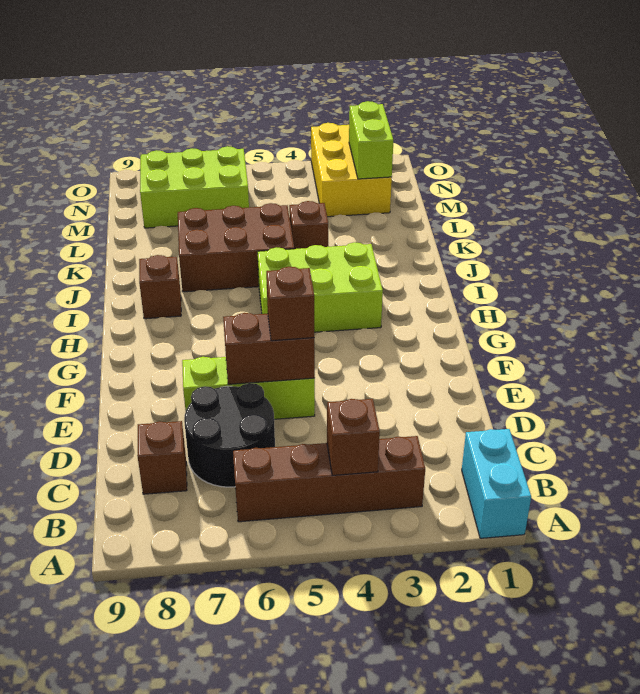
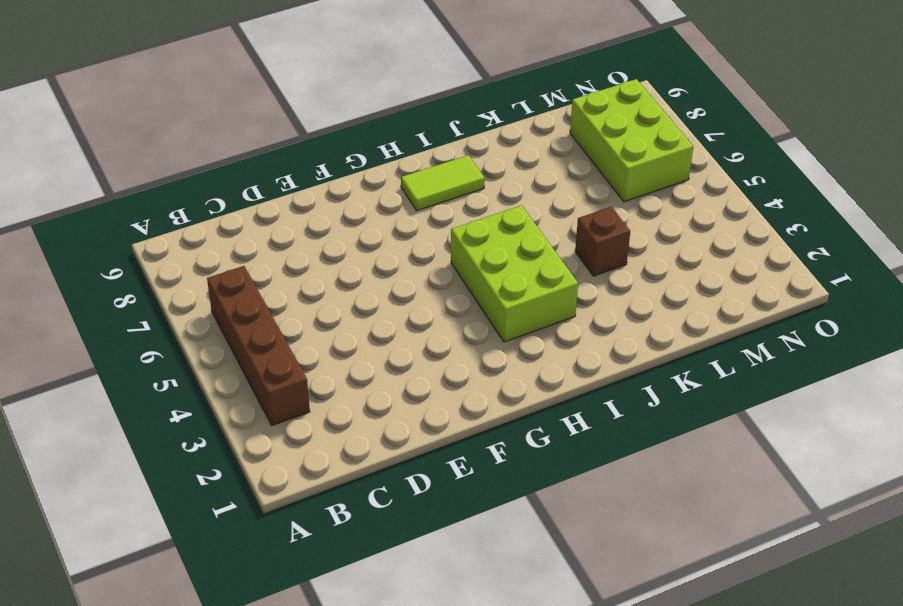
lime tile H8:I8 level 1 -> brown brick I8 level 1
none -> cyan brick A1:B1 level 1
none -> black round brick C6:D7 level 1
none -> brown brick C8 level 1

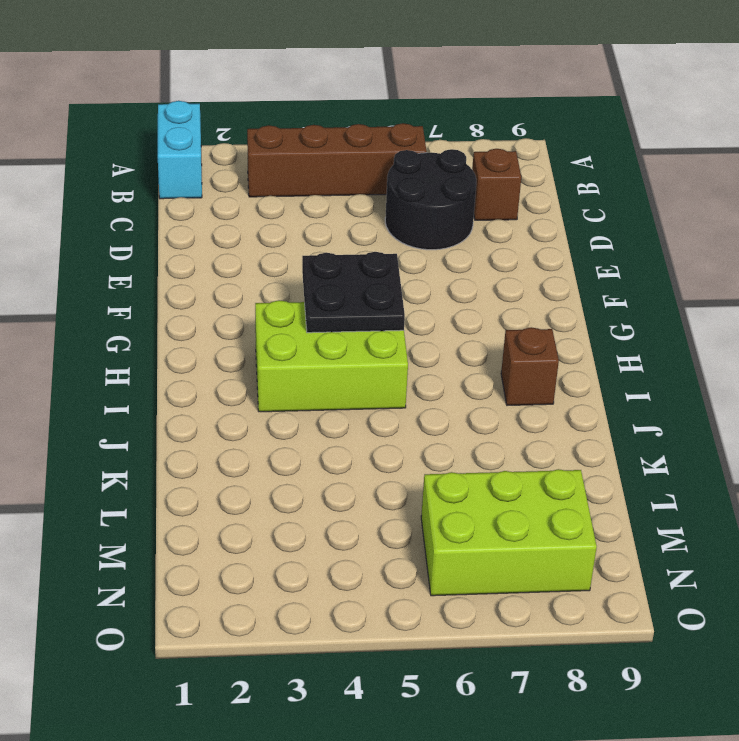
black plate G4:H5 level 2 -> none
none -> lime brick E5:E7 level 1
none -> brown brick J5:K7 level 1
none -> brown brick K4 level 1

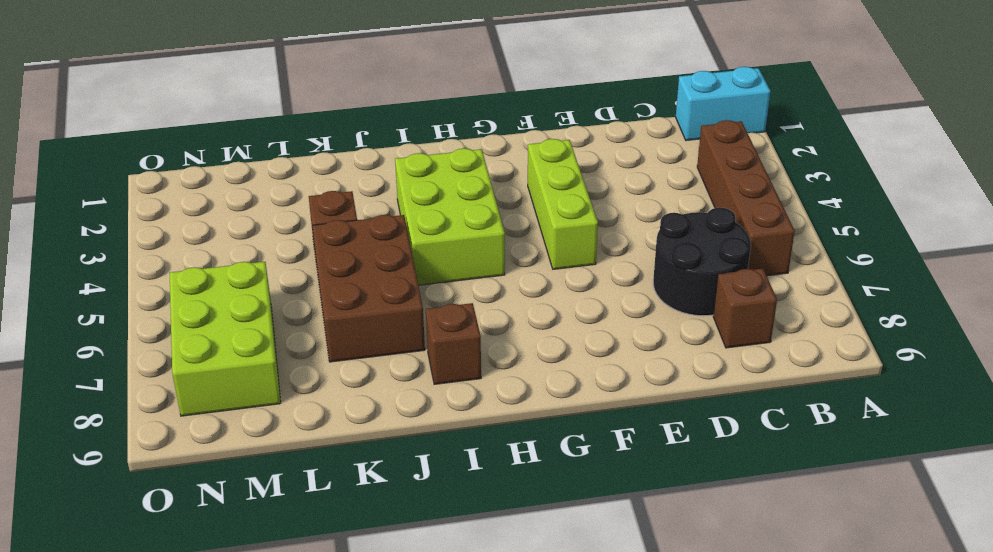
lime brick F3:F5 level 1 -> lime brick E5:E7 level 1
none -> yellow brick M2:O3 level 1
none -> brown brick B4 level 2
none -> brown brick E5:E6 level 2

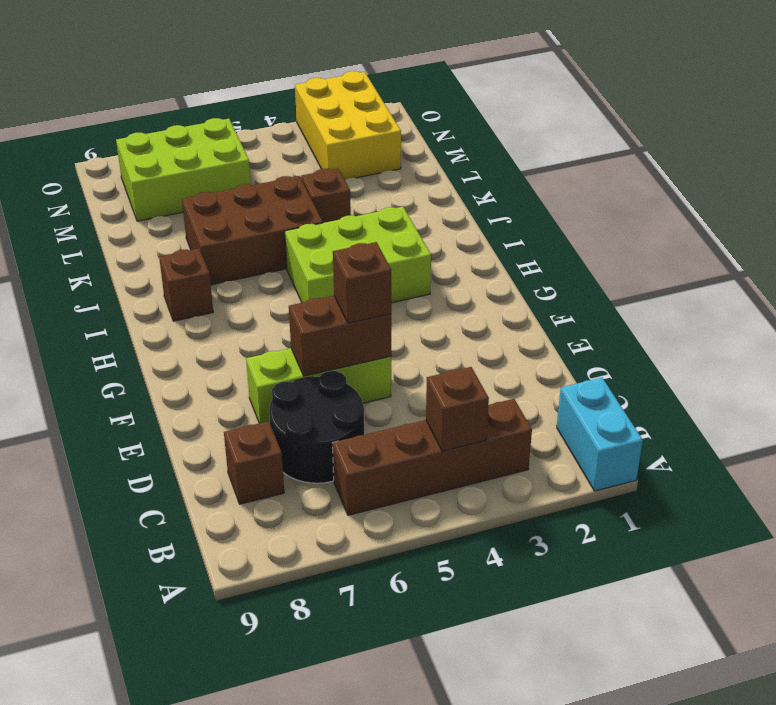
none -> lime brick M2:N2 level 2

